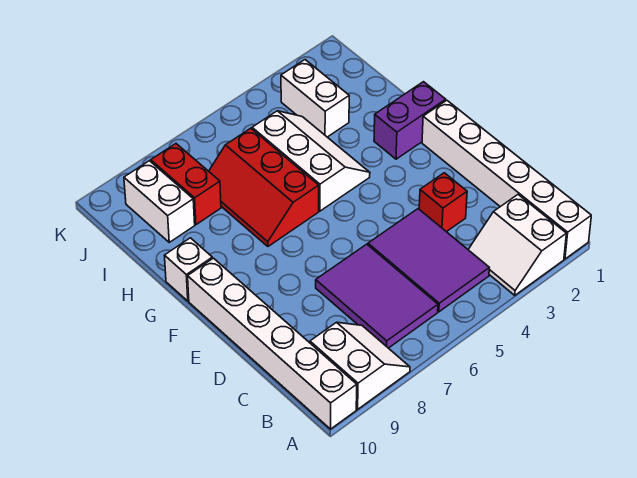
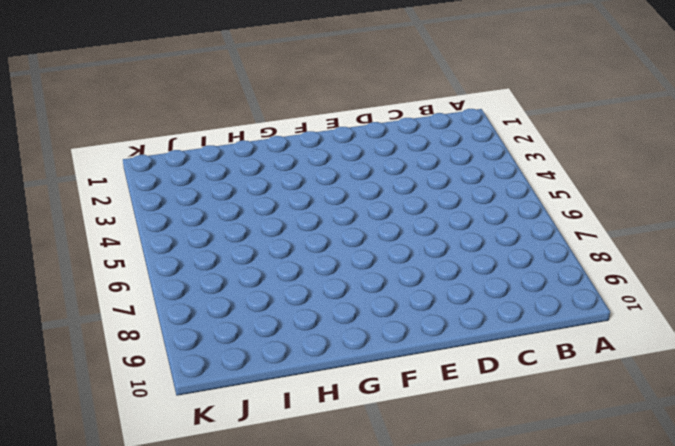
none -> white brick A1:F1 level 1
none -> white slope A2:B3 level 1 top 2
none -> white slope A8:B9 level 1 top 9

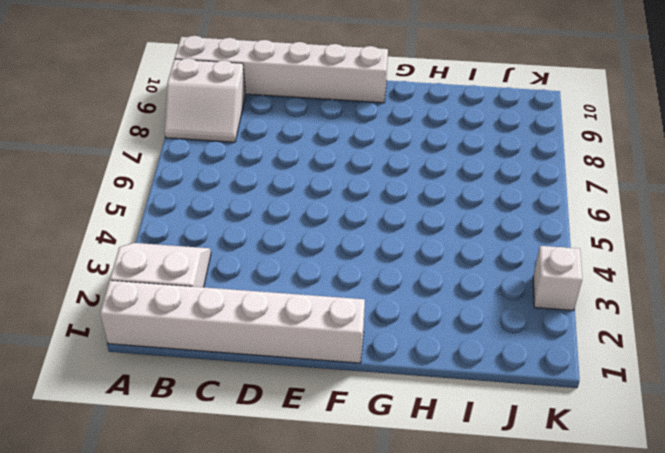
white brick K3 level 1 -> white brick G10 level 1
none -> purple tile B4:D5 level 1
none -> purple tile B6:D7 level 1
none -> red brick D3 level 1

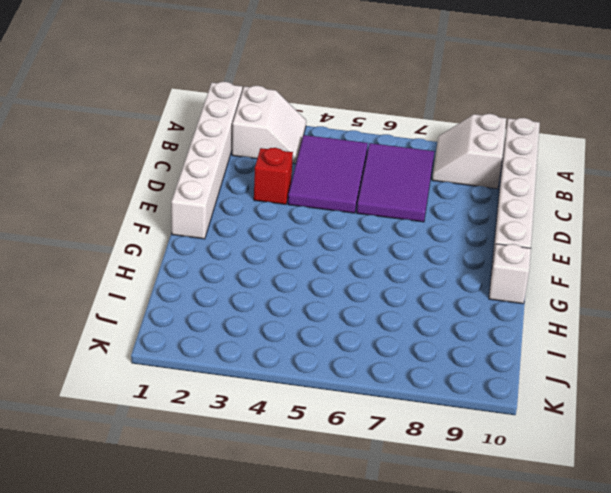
none -> purple brick G1:G2 level 1
none -> white slope G4:I5 level 1 top 5
none -> red slope G6:I7 level 1 top 6

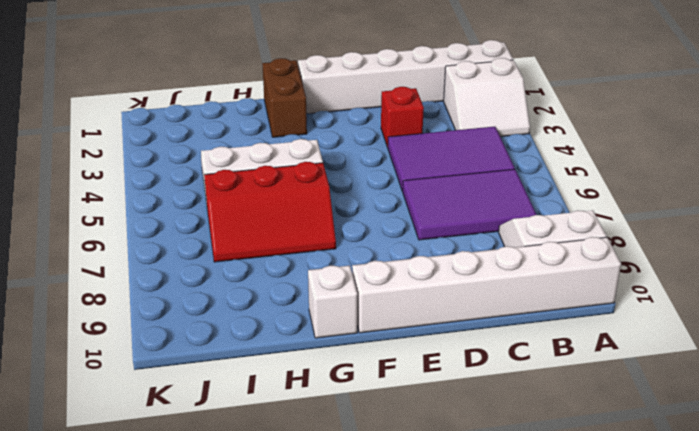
brown brick G1:G2 level 1 -> purple brick G1:G2 level 1
none -> white brick I3:J3 level 1
none -> red brick I8:J8 level 1
none -> white brick I9:J9 level 1

